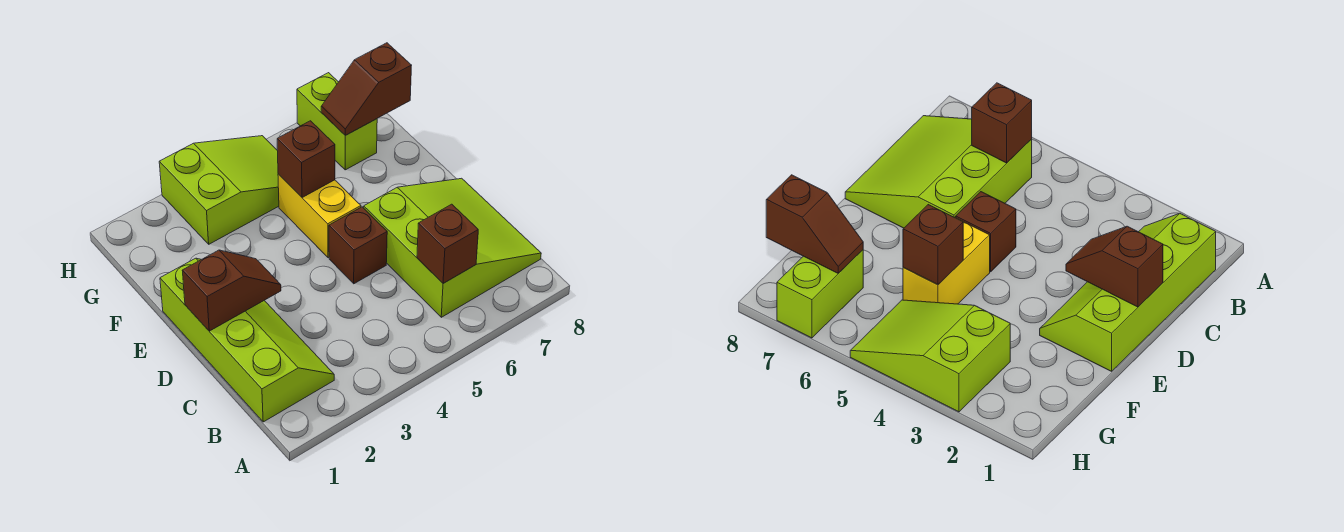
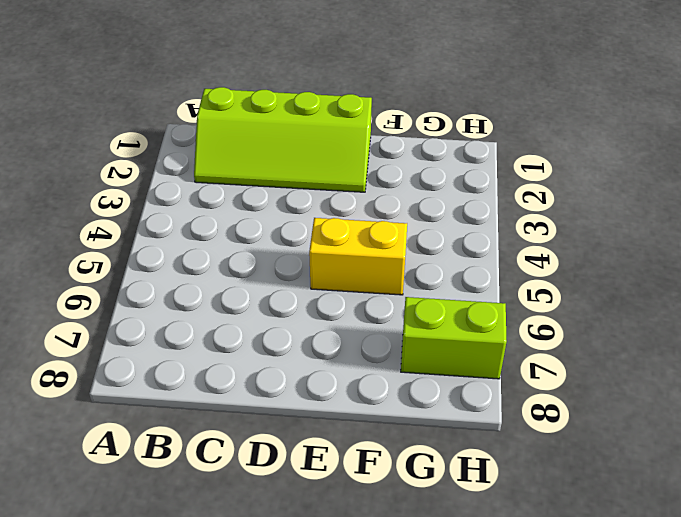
none -> lime slope B6:D8 level 1 top 6
none -> brown brick D5 level 1

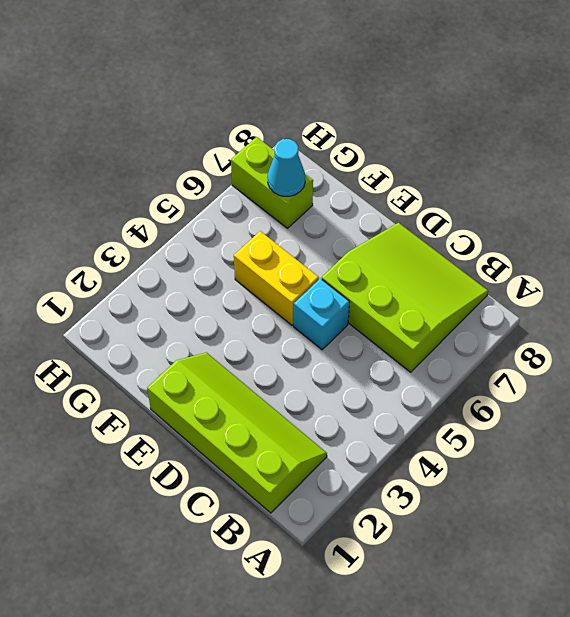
cyan brick D5 level 1 -> brown brick D5 level 1
cyan cone G7 level 2 -> brown slope G7:G8 level 2 top 8
none -> lime slope G3:H5 level 1 top 3
none -> brown brick B6 level 2

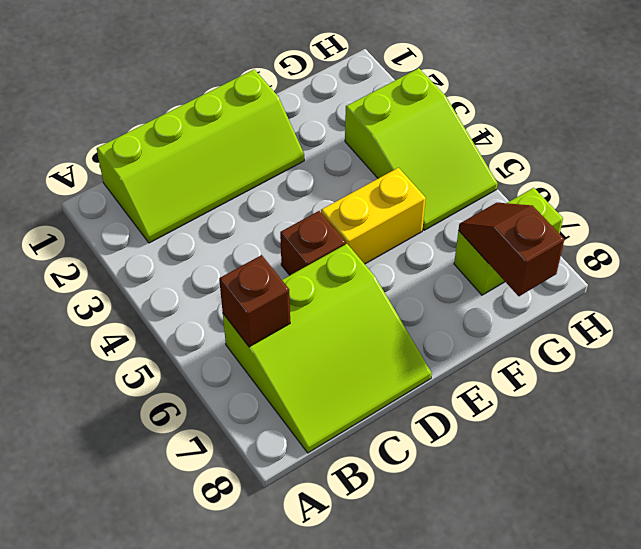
none -> brown slope D1:D2 level 2 top 1
none -> brown brick F5 level 2

